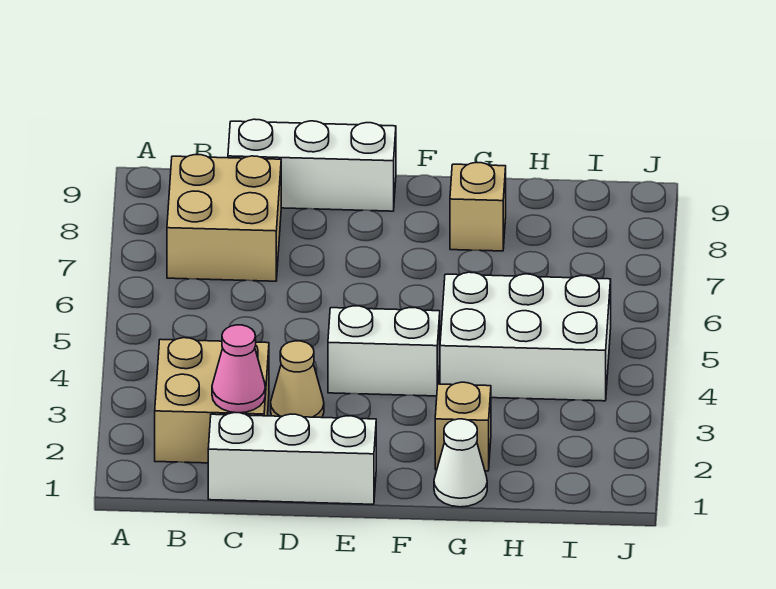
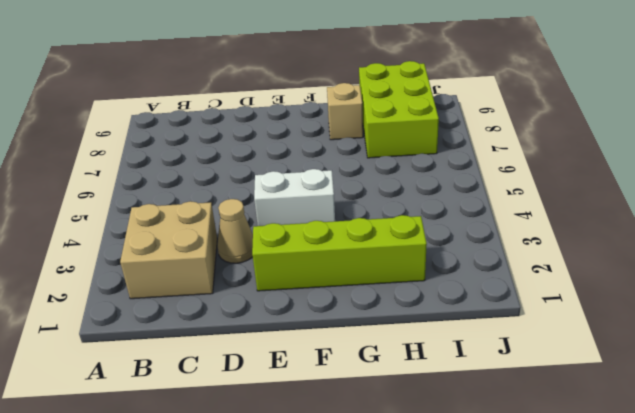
lime brick E2:H2 level 1 -> tan brick G2 level 1
lime brick H7:I9 level 1 -> none
none -> tan brick B7:C8 level 1
none -> white brick C1:E1 level 1

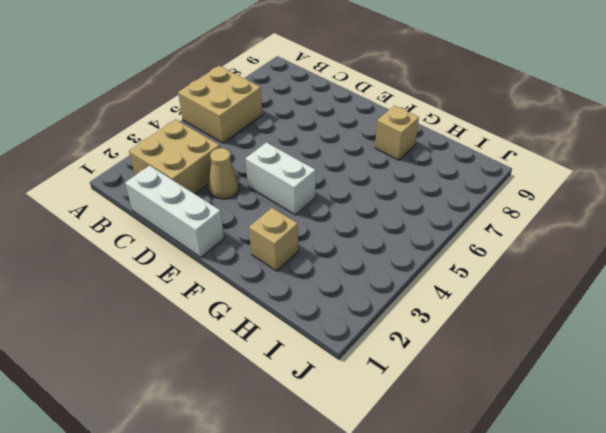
tan brick A5:B6 level 1 -> tan brick B7:C8 level 1
none -> white brick C9:E9 level 1
none -> white cone G1 level 1

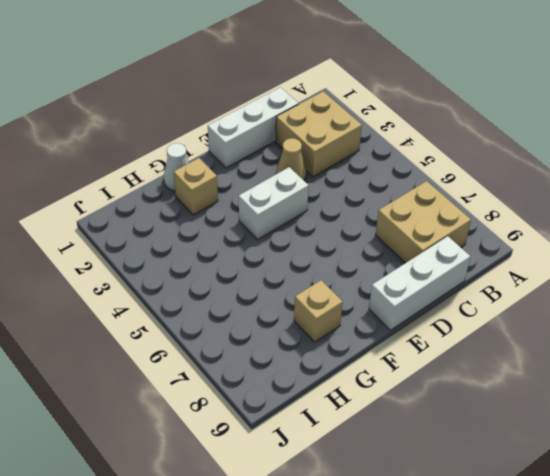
none -> white brick G4:I5 level 1
none -> pink cone C2 level 2

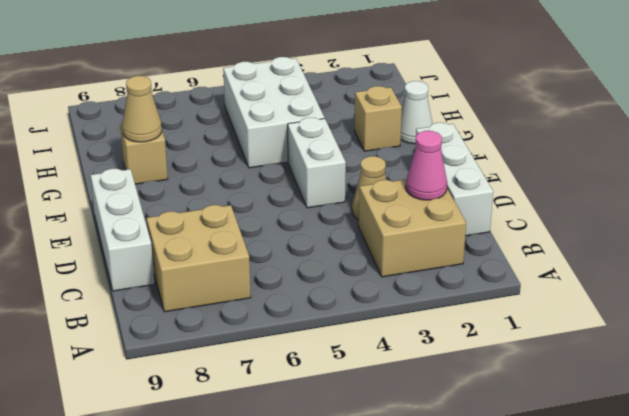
tan cone G8 level 2 -> none

